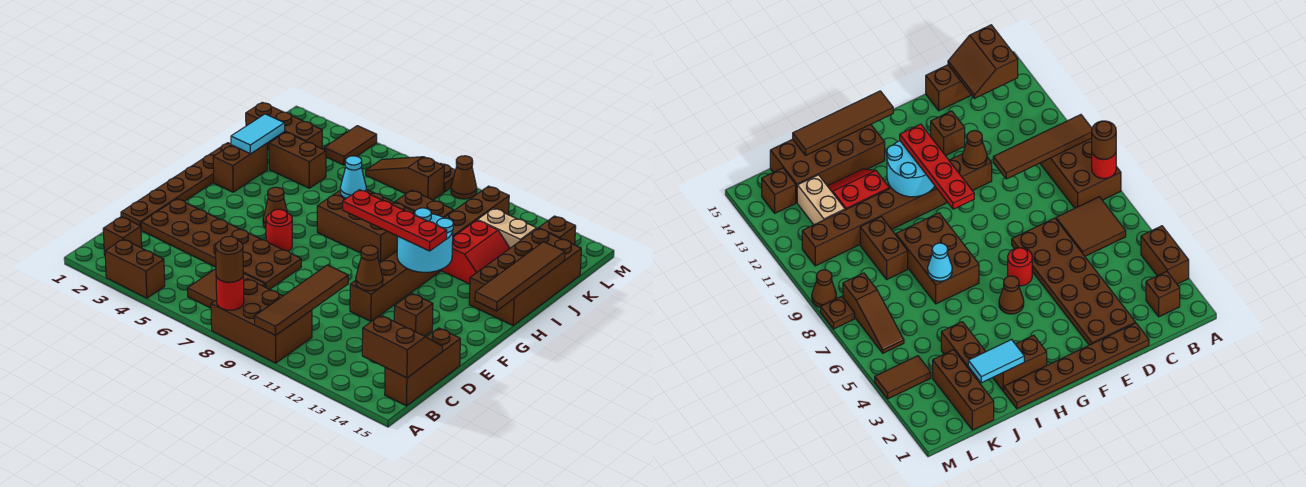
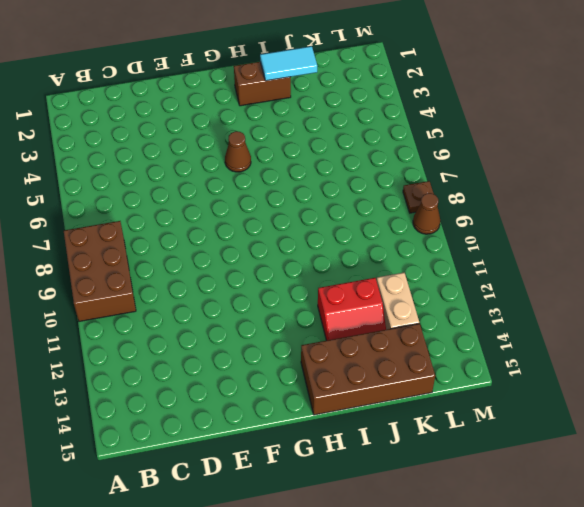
none -> brown brick A3:A4 level 1
none -> brown brick B2 level 1
none -> brown tile B6:C7 level 1
none -> brown brick B15:D15 level 1

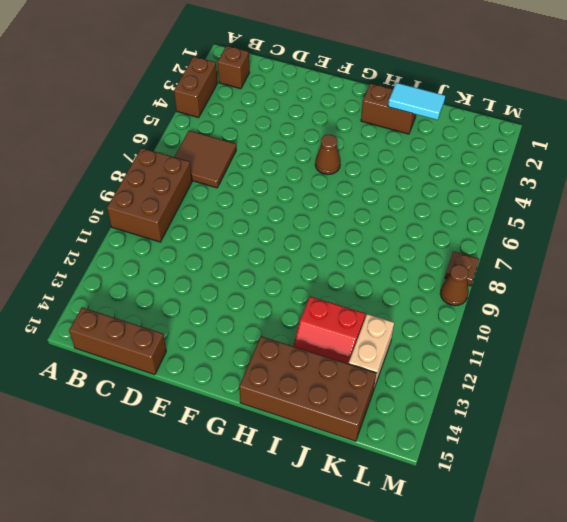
none -> brown plate D1:I1 level 1
none -> brown plate D2:E7 level 1
none -> brown brick E11:L11 level 1
none -> brown brick E13 level 1

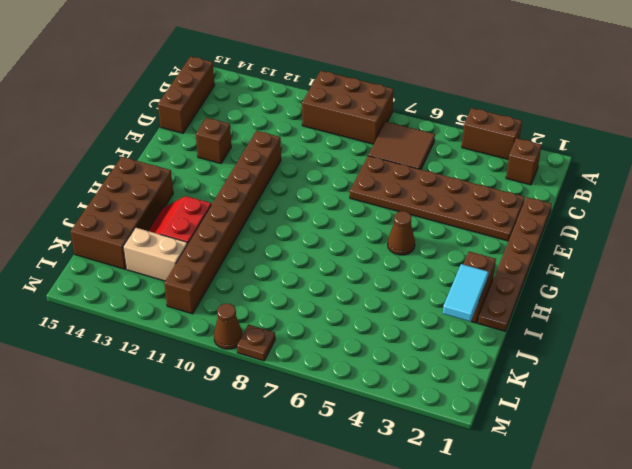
none -> red round brick F6 level 1
none -> brown brick H7:I9 level 1
none -> brown brick J3:J4 level 1
none -> brown brick J9:J10 level 1

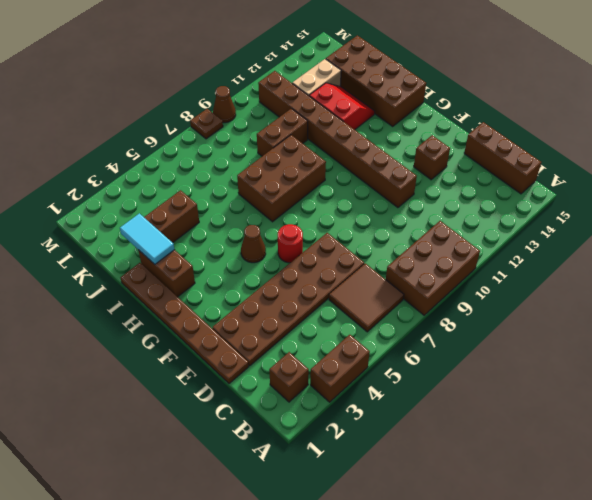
none -> brown brick K1:K3 level 1
none -> brown tile L4:M4 level 1
none -> brown slope L6:L8 level 1 top 8
none -> brown brick L14 level 1

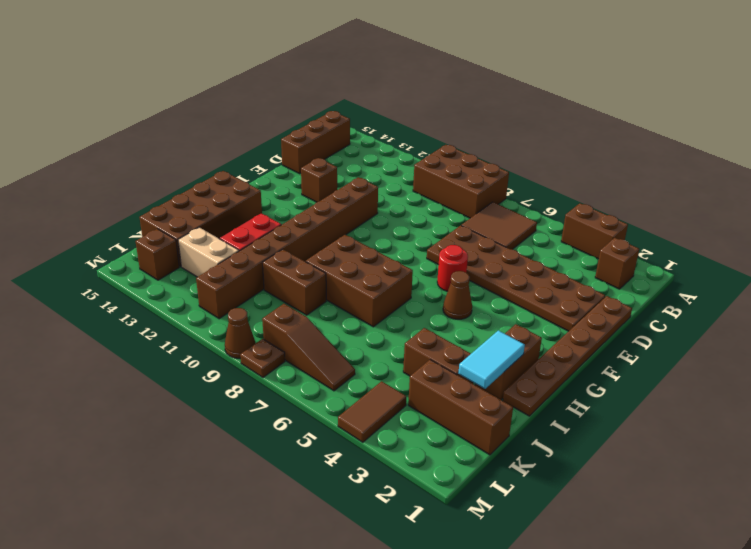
none -> red round brick A8 level 2
none -> brown tile A10:D10 level 2
none -> brown slope B14:C15 level 2 top B
none -> brown cone E11 level 2

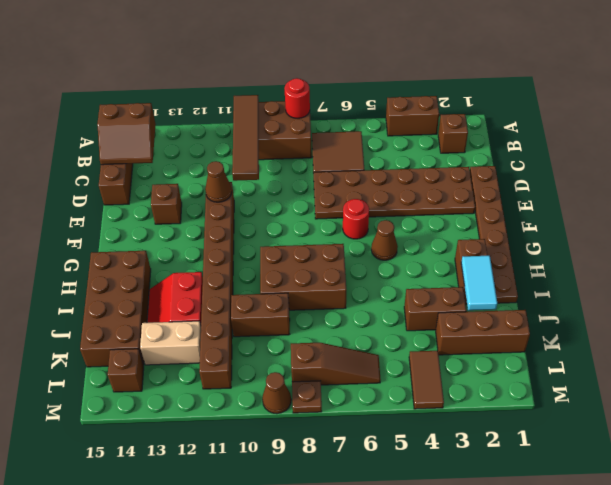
none -> cyan round brick G11:H12 level 2
none -> brown tile G15:J15 level 2
none -> cyan cone I7 level 2
none -> brown round brick A8 level 3

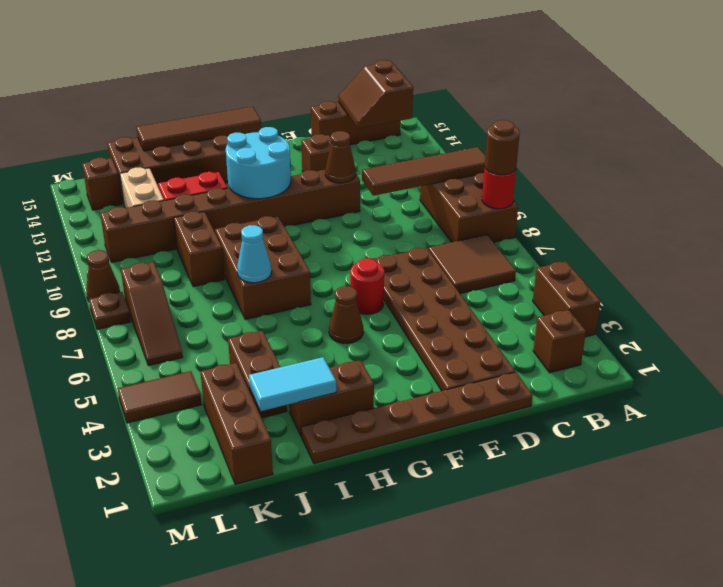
none -> red plate G9:G12 level 3

